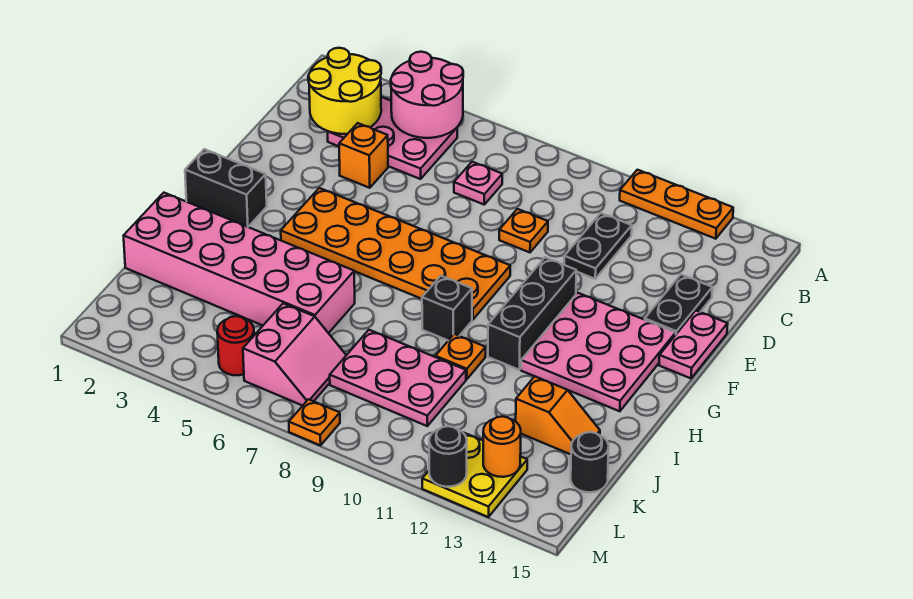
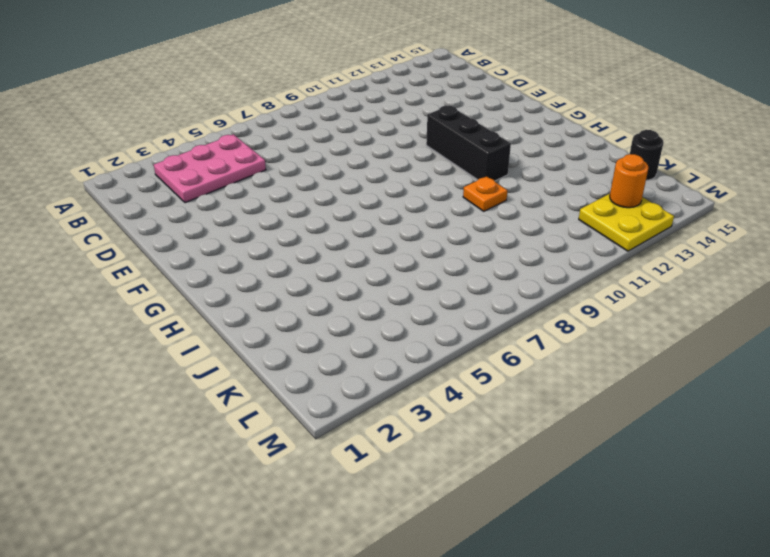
none -> orange plate A11:A13 level 1
none -> pink plate C7 level 1
none -> black plate C11:D11 level 1

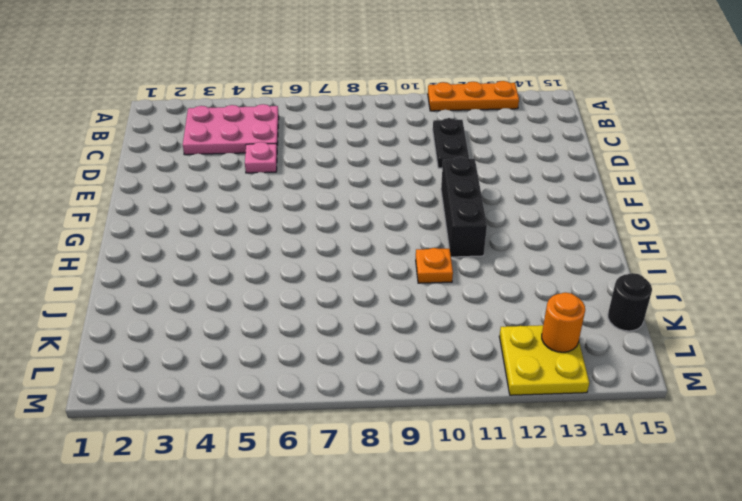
pink plate D5 level 1 -> pink plate C7 level 1
none -> orange brick D4 level 1
none -> orange plate D9 level 1
none -> black plate D14:E14 level 1

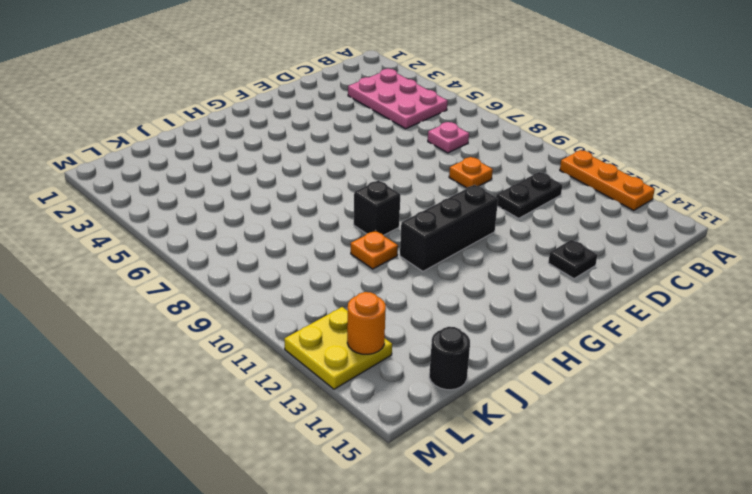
black plate E14 level 1 -> black plate D14:E14 level 1
none -> orange brick D4 level 1
none -> pink plate E15:F15 level 1
none -> orange plate F4:G9 level 1

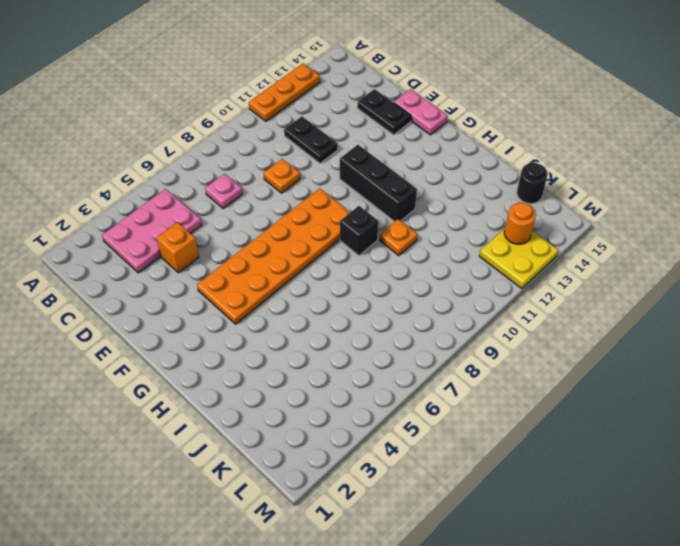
none -> pink plate F12:H14 level 1
none -> black brick G1:G2 level 1
none -> pink brick I1:J6 level 1

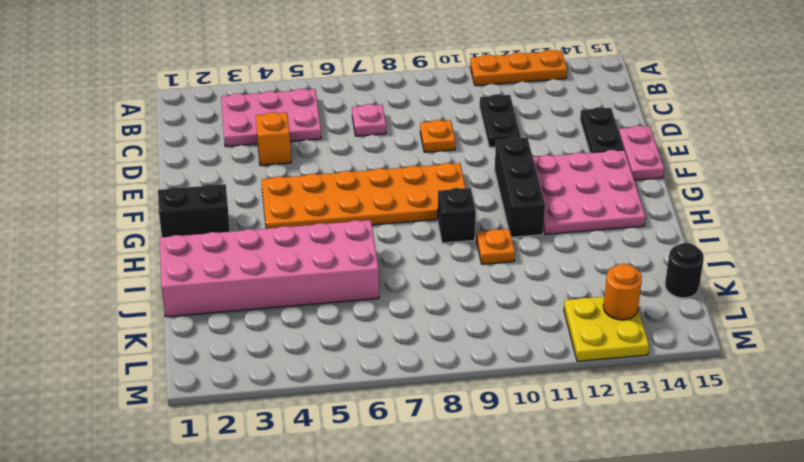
none -> pink plate J8:K10 level 1
none -> orange slope J13:J14 level 1 top 13
none -> pink slope K6:L7 level 1 top 6

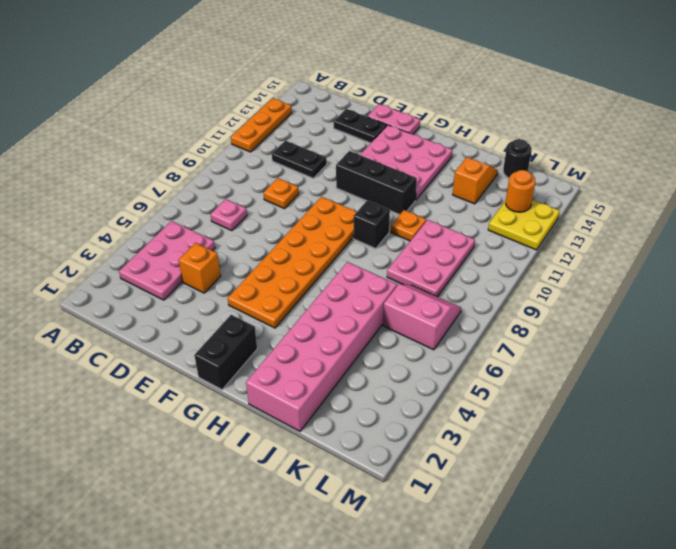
none -> red round brick L5 level 1
none -> orange plate M8 level 1
none -> pink round brick A4:B5 level 2

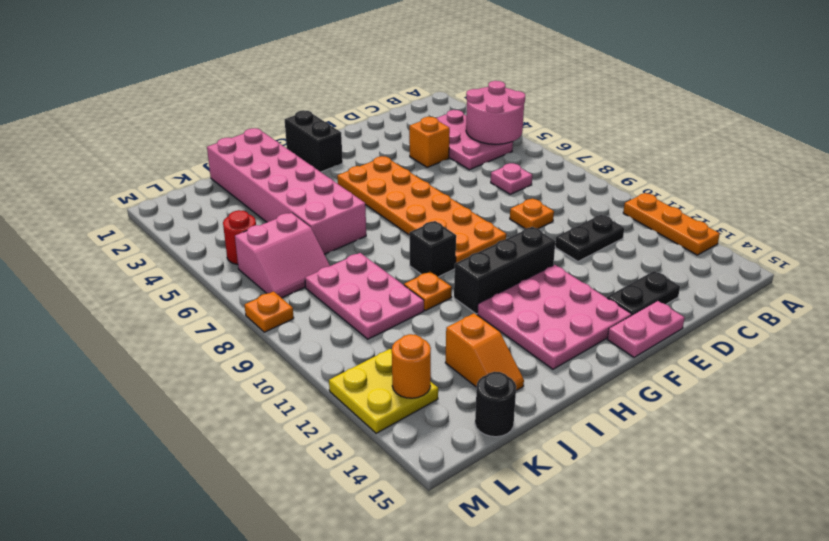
none -> yellow round brick B2:C3 level 2
none -> black round brick M12 level 2

